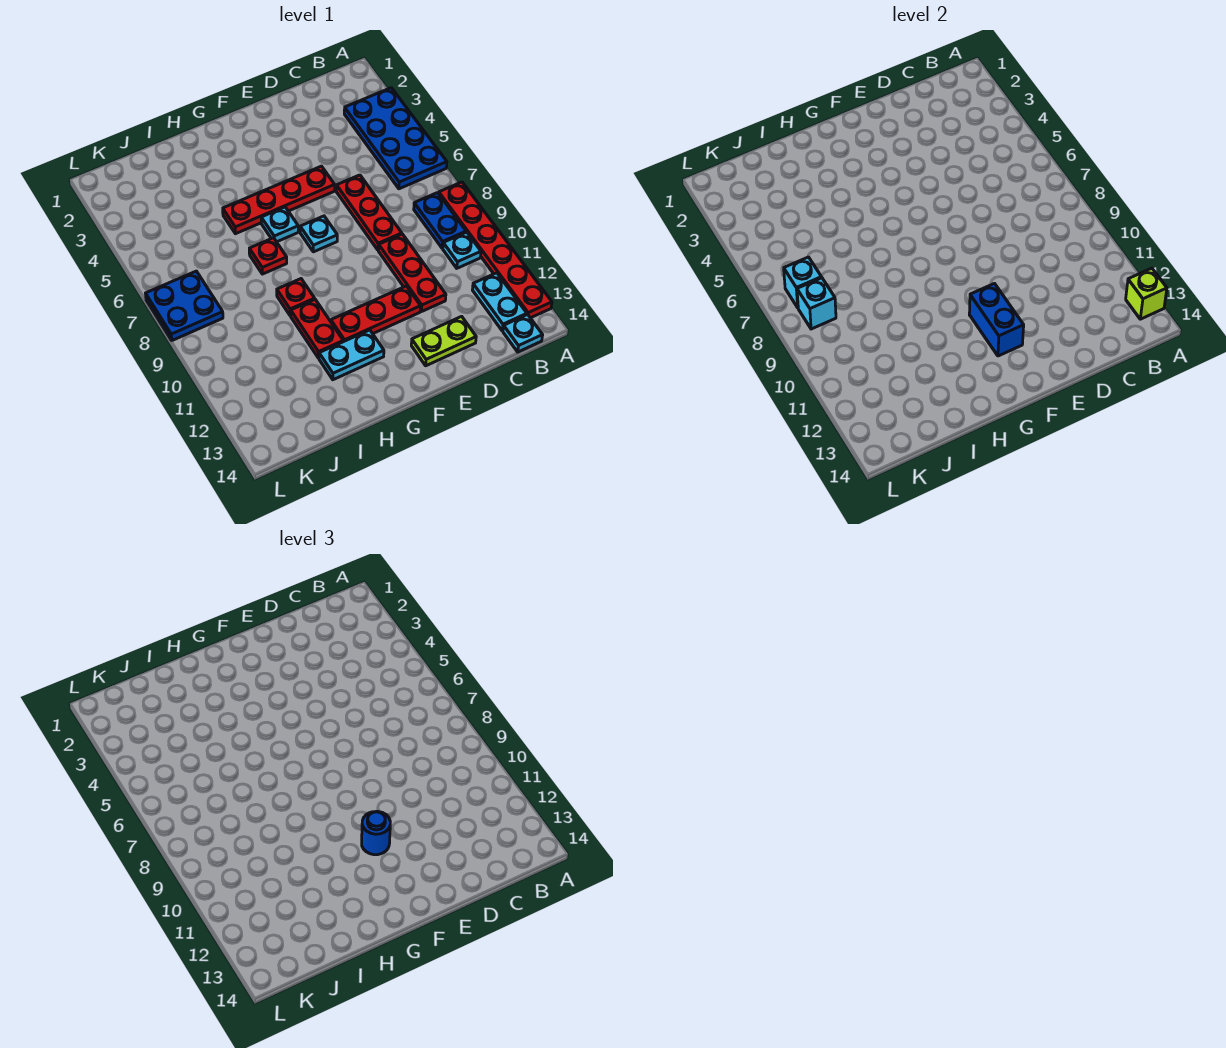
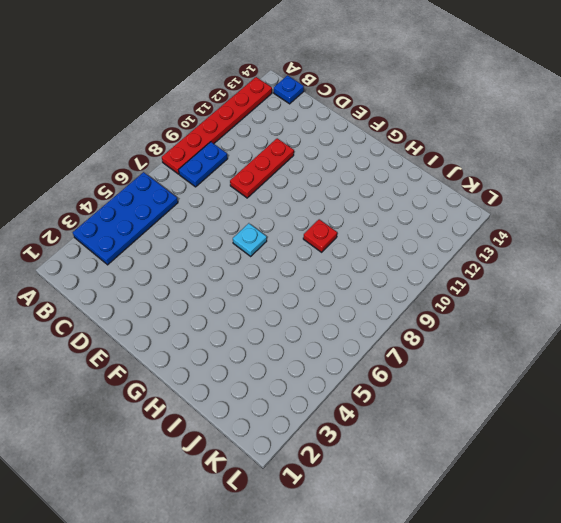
blue plate B14 level 1 -> cyan plate B14 level 1
none -> cyan plate B10 level 1
none -> cyan plate B12:B13 level 1
none -> red plate D6:D8 level 1

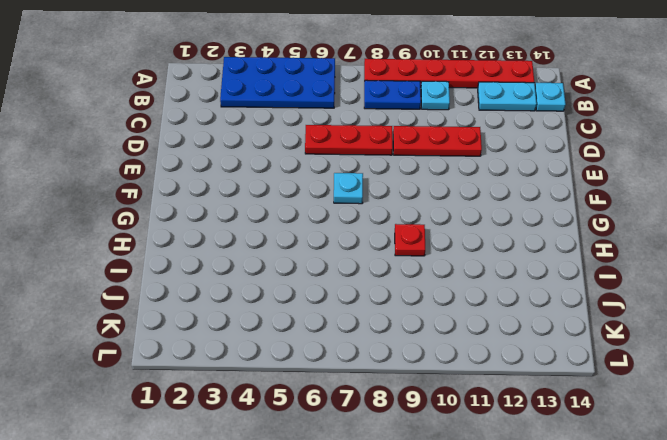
none -> lime plate D13:E13 level 1
none -> red plate E5:H5 level 1
none -> red plate E11:G11 level 1

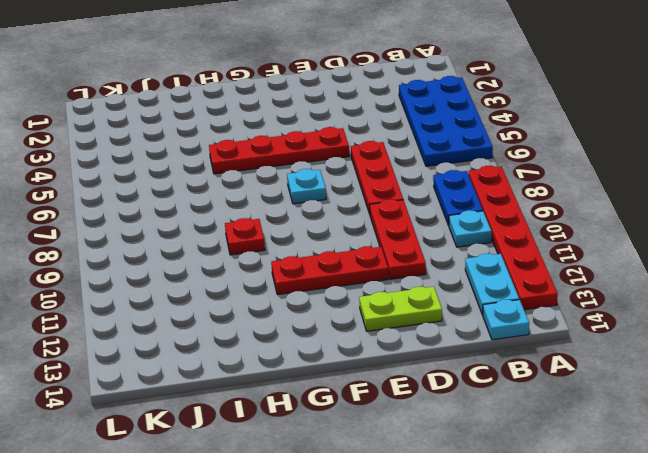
none -> cyan plate G6 level 1
none -> cyan plate G12:H12 level 1
none -> red plate H7 level 1

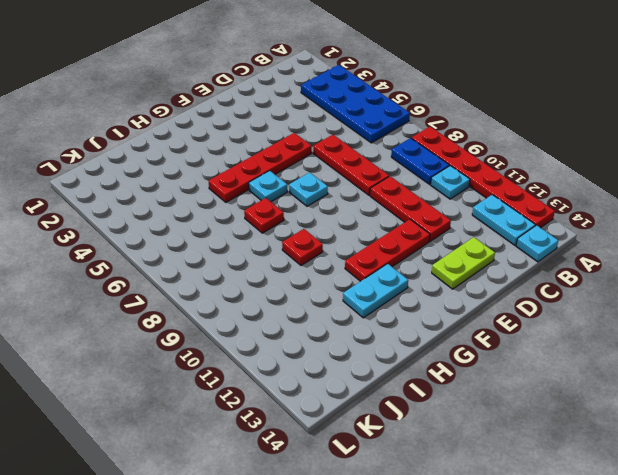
none -> red plate H10:H11 level 1
none -> blue plate K7:L8 level 1
none -> lime brick A13 level 2

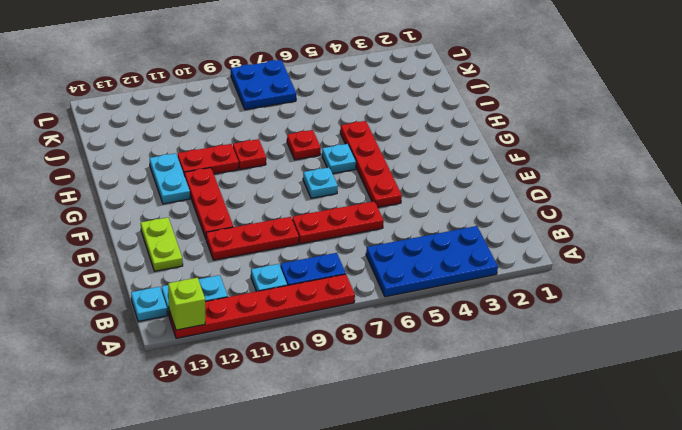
none -> blue brick F11:F12 level 2
none -> cyan brick K7 level 2
none -> cyan brick K8 level 2

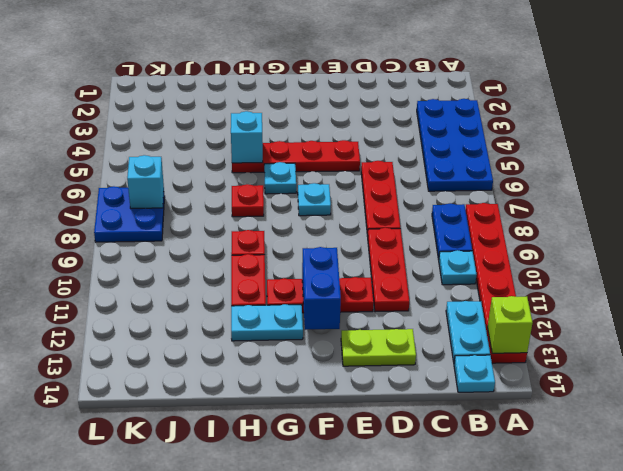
cyan brick H5 level 2 -> cyan brick K8 level 2
none -> blue round brick F11 level 3

